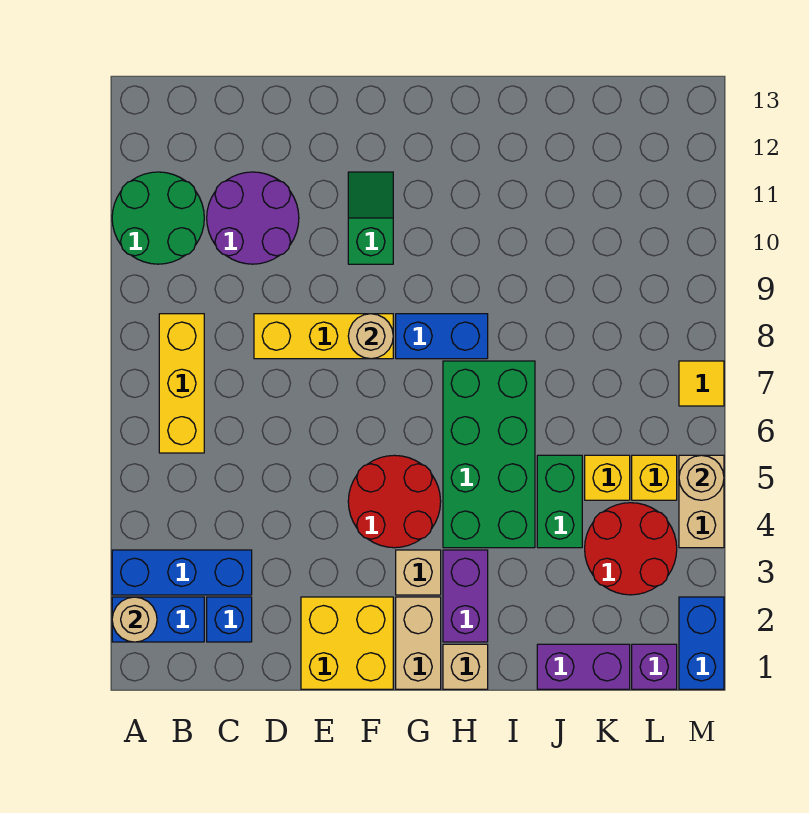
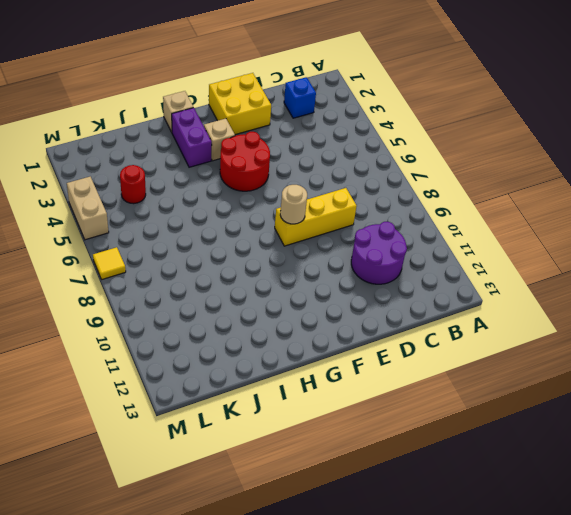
red round brick K4 level 1 -> red round brick K3:L4 level 1
none -> blue brick A2:B2 level 1
none -> blue brick A3:C3 level 1
none -> green round brick A10:B11 level 1

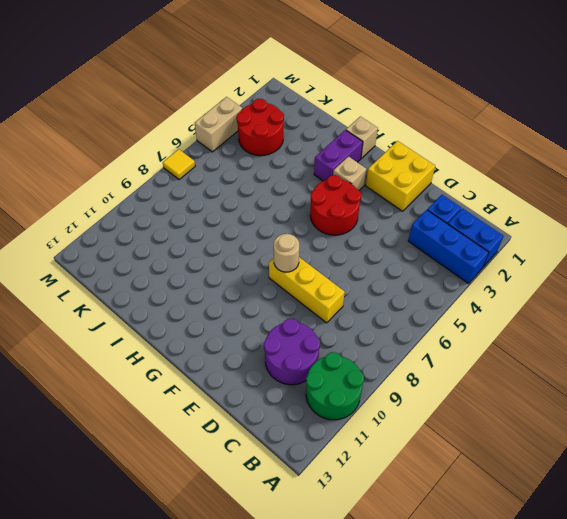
none -> yellow brick B6:B8 level 1
none -> green slope F10:F11 level 1 top 10
none -> tan brick G1:G2 level 1

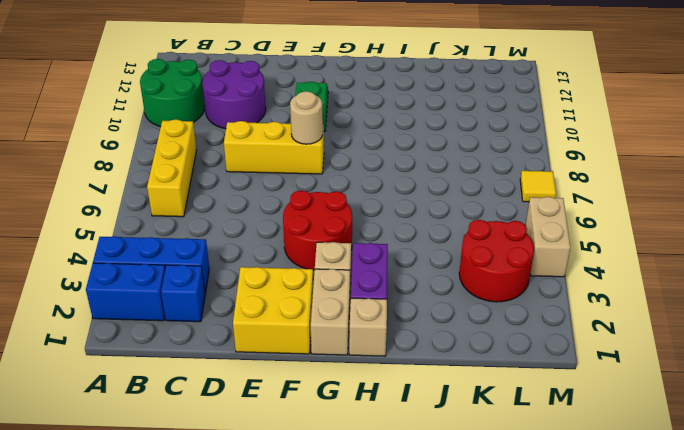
none -> blue brick G8:H8 level 1
none -> green brick H4:I7 level 1
none -> purple brick J1:K1 level 1

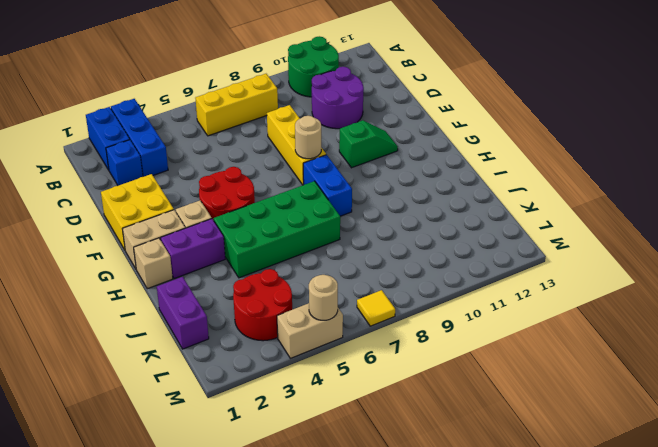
none -> green brick J4:J5 level 1
none -> yellow brick K5 level 1
none -> purple brick L1 level 1

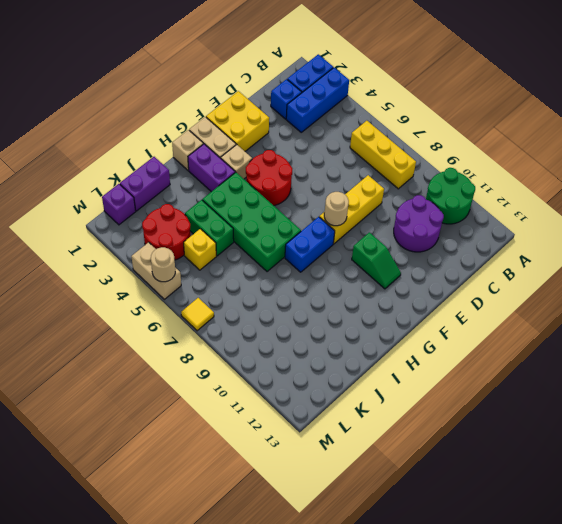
none -> yellow brick L5 level 1
none -> blue brick M1:M2 level 1
none -> tan round brick A2 level 2

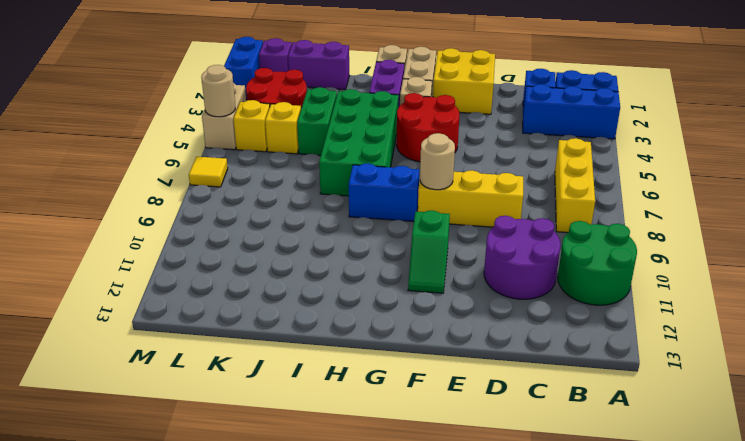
none -> tan round brick A2 level 2

